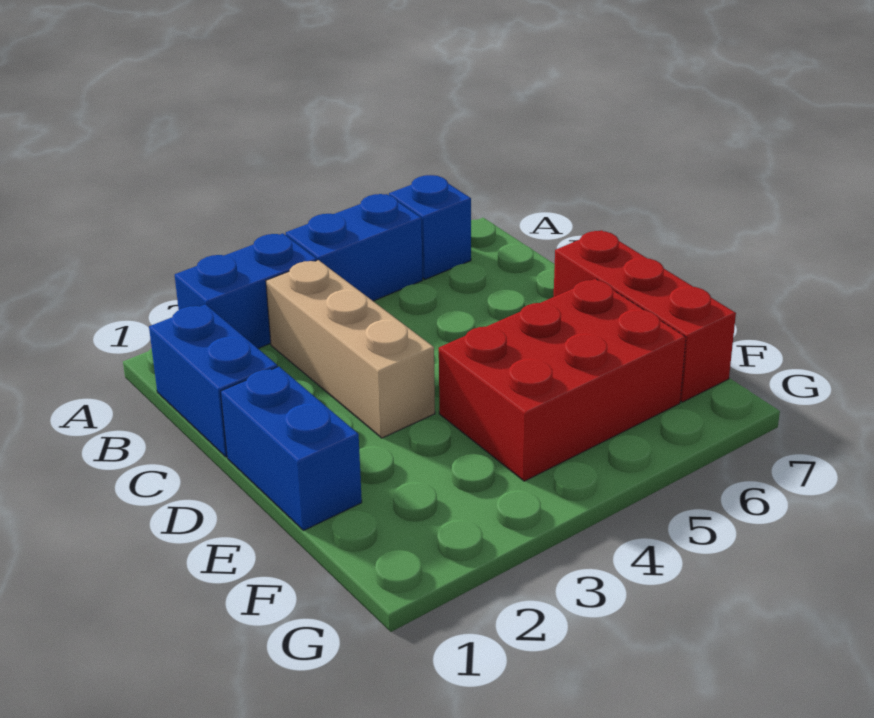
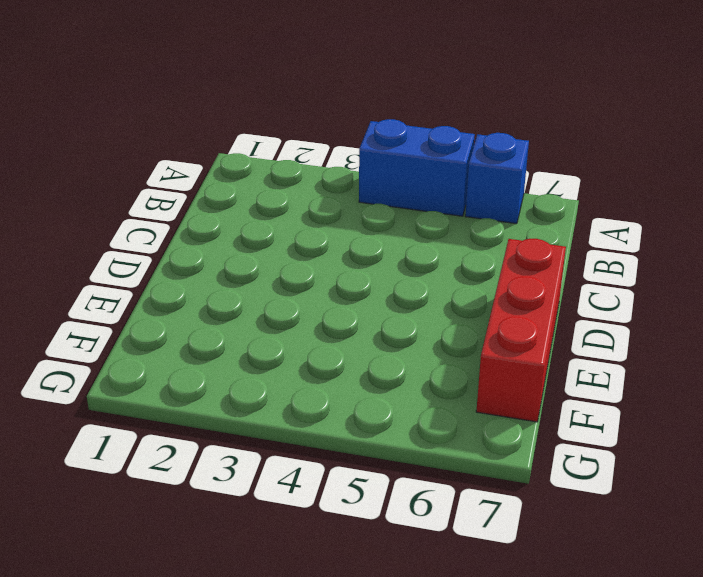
none -> blue brick A2:A3 level 1
none -> blue brick B1:C1 level 1

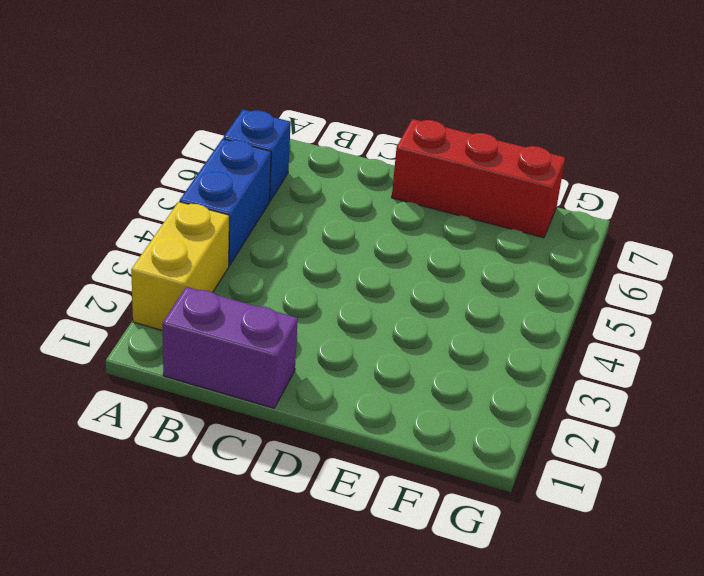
yellow brick A2:A3 level 1 -> blue brick A2:A3 level 1
purple brick B1:C1 level 1 -> blue brick B1:C1 level 1
none -> tan brick B3:D3 level 1
none -> blue brick D1:E1 level 1

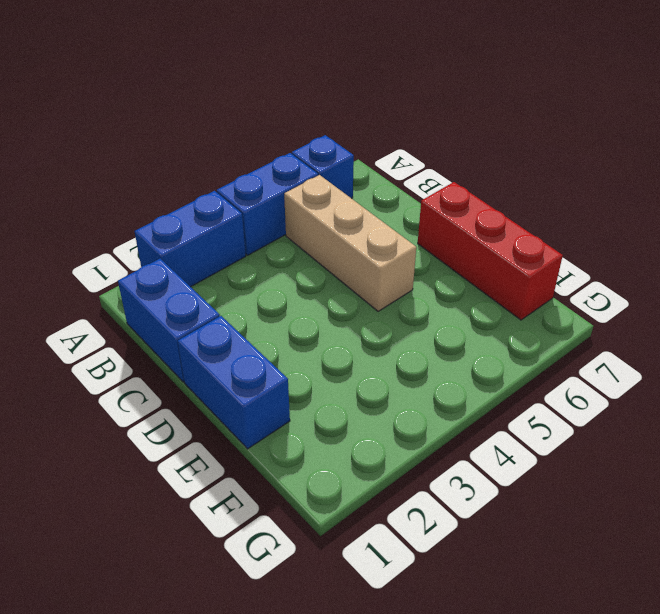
tan brick B5:D5 level 1 -> tan brick B3:D3 level 1
none -> red brick E4:F6 level 1

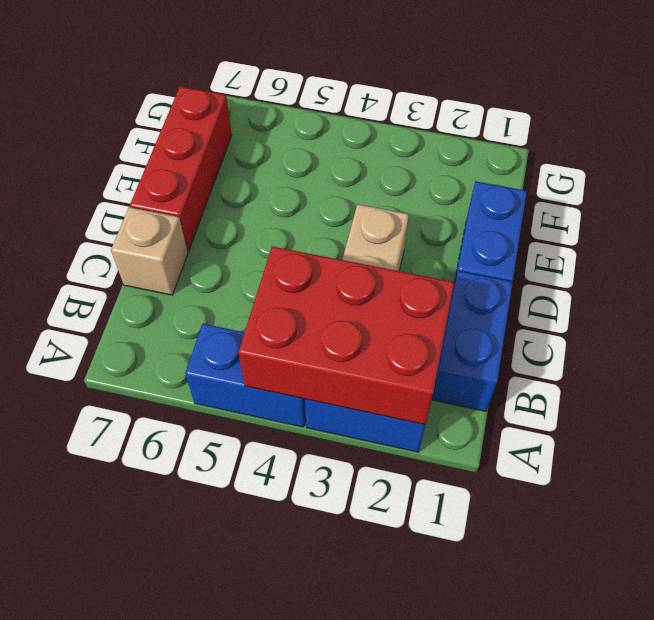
red brick A2:B4 level 2 -> red brick E4:F6 level 1
tan brick C7 level 1 -> none
none -> blue brick A6 level 1

